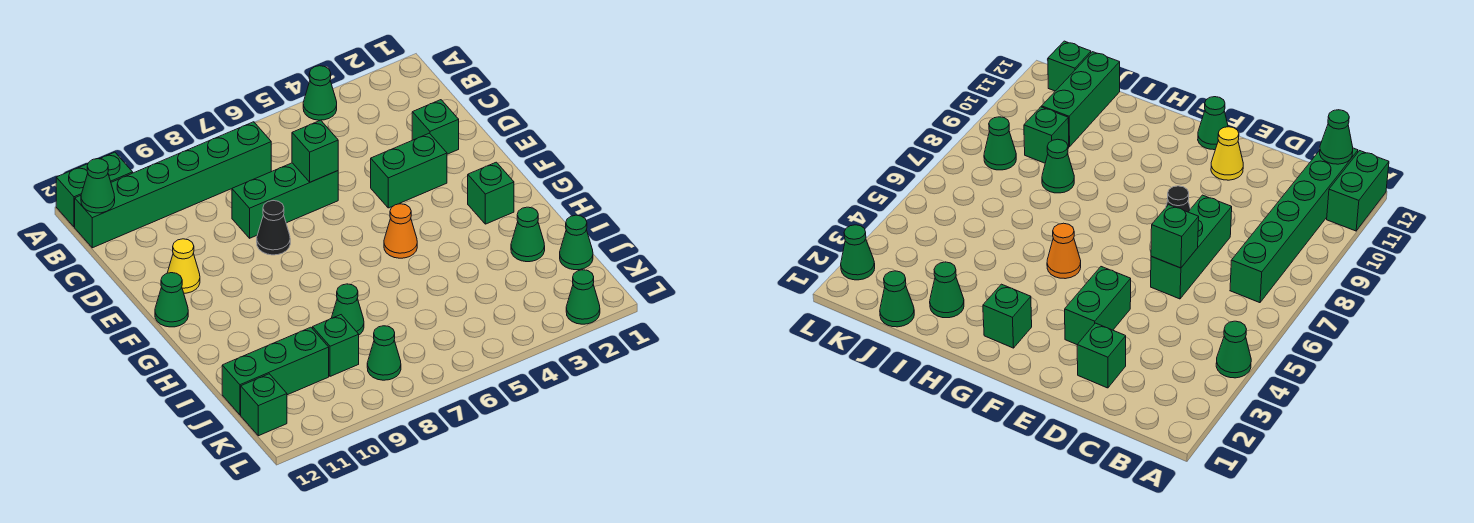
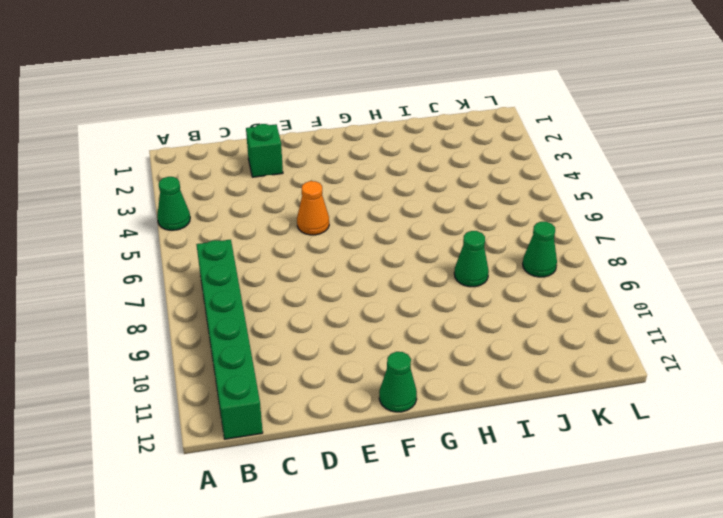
orange cone E5 level 1 -> orange cone G5 level 1
none -> green brick A11:A12 level 1
none -> green brick D6:D8 level 1
none -> green brick E3:E4 level 1

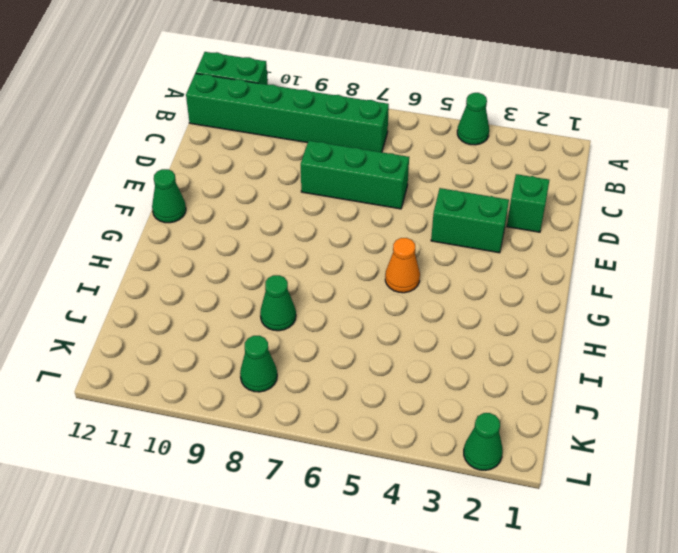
none -> black cone E8 level 1
none -> yellow cone E11 level 1
none -> green brick G2 level 1

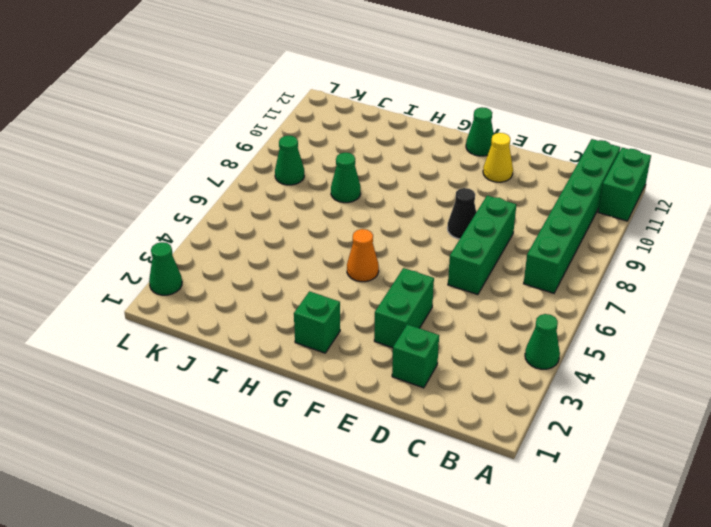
none -> green cone I2 level 1
none -> green cone J1 level 1
none -> green brick J9 level 1

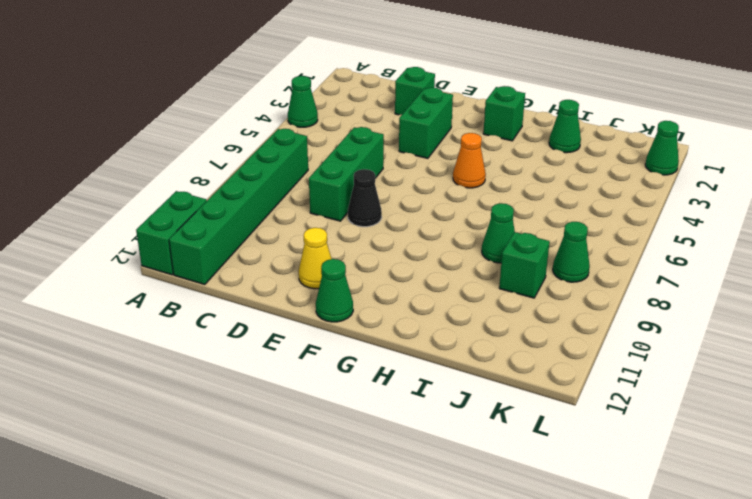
none -> green cone J1 level 1
none -> green brick J10:J12 level 1
none -> green brick K12 level 1

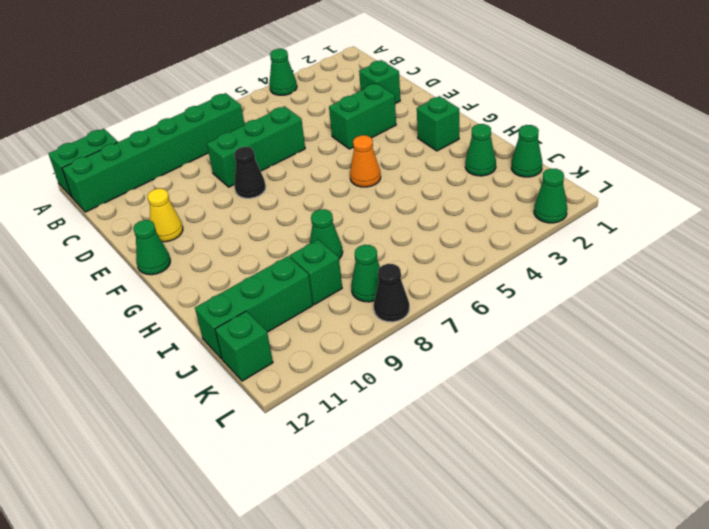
black cone L8 level 1 -> none
none -> green cone B12 level 2
none -> green brick D6 level 2

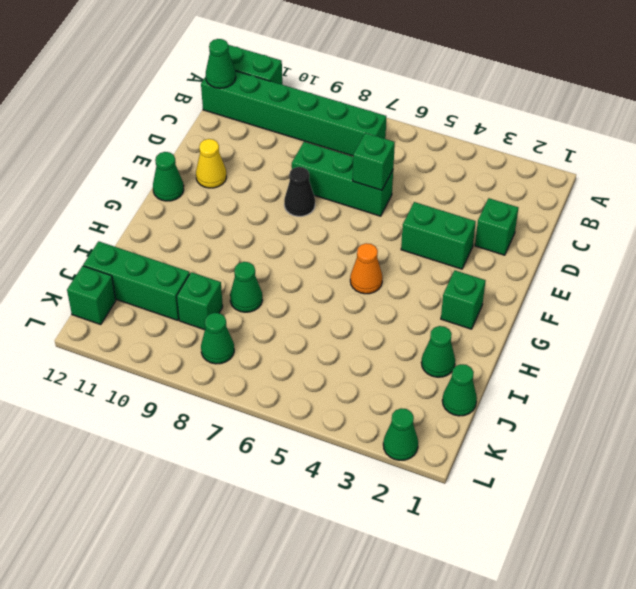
none -> green cone A4 level 1

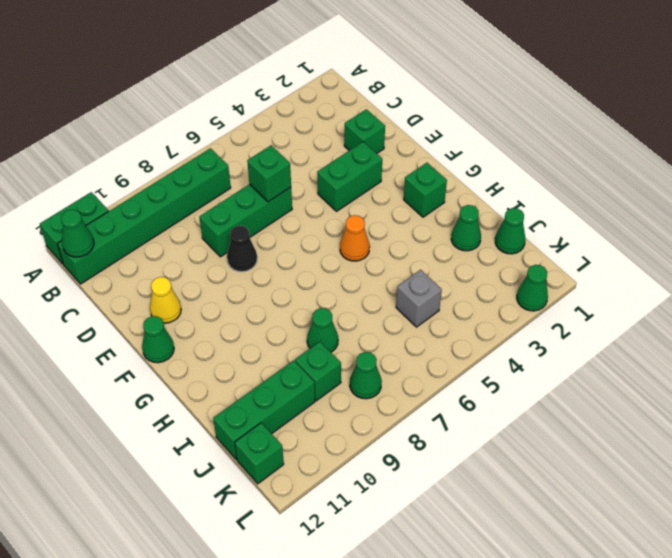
grey brick J5 level 1 -> none
none -> green cone A4 level 1

